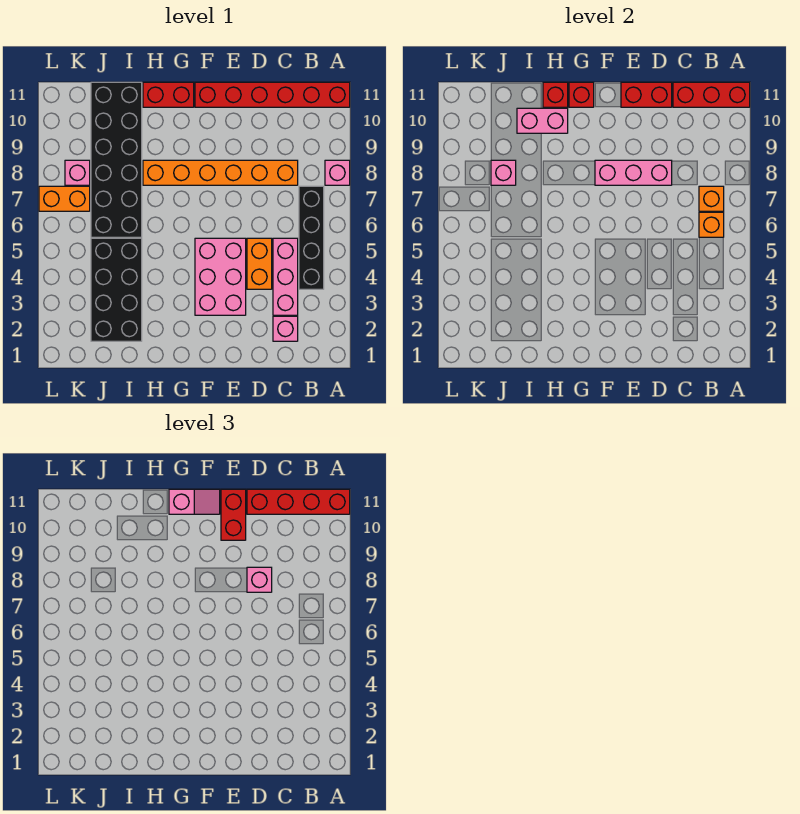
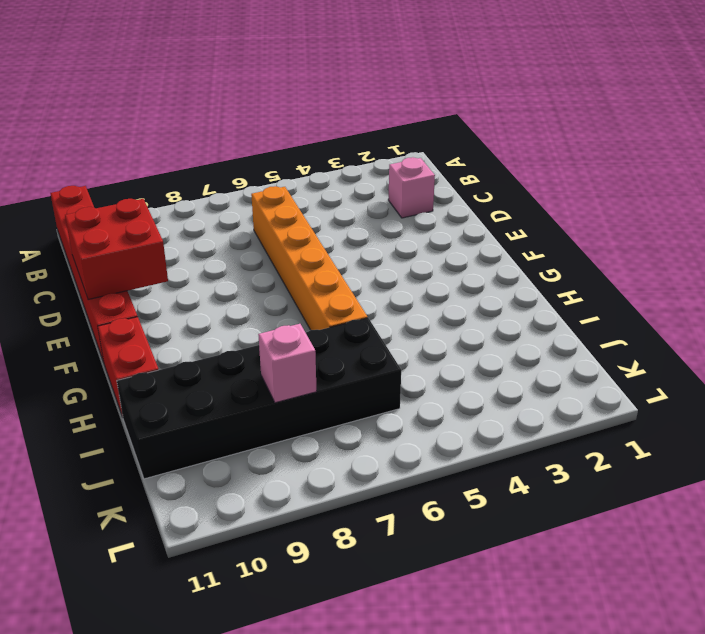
orange brick C6:H6 level 1 -> orange brick C8:H8 level 1
red brick D10:E11 level 2 -> red brick D11:E11 level 2
none -> pink brick A8 level 1
none -> black brick B4:B7 level 1
none -> pink brick C3:C5 level 1

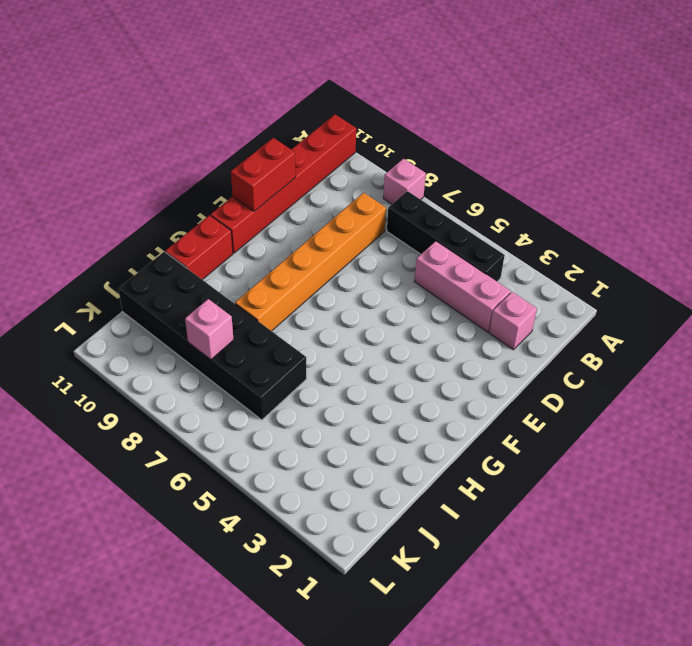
none -> orange brick D4:D5 level 1
none -> pink brick E3:F5 level 1
none -> black brick I2:J5 level 1

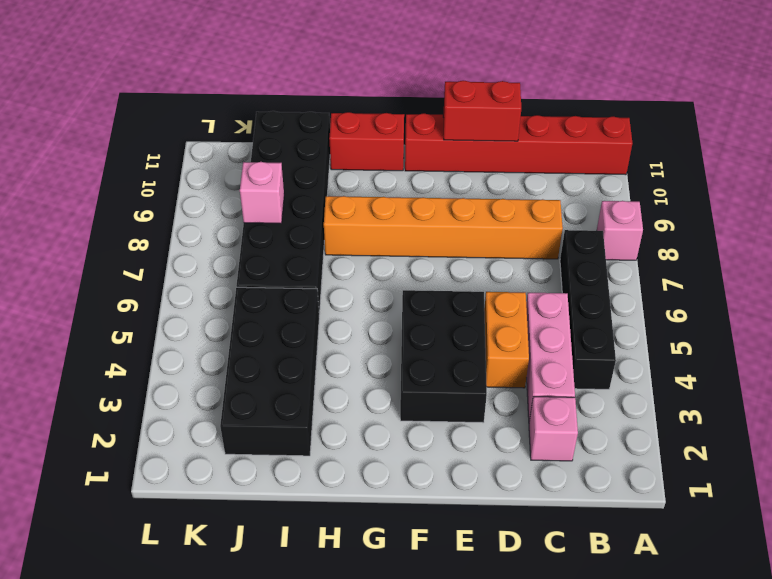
black brick E3:F5 level 1 -> pink brick E3:F5 level 1
none -> orange brick K7:L7 level 1
none -> pink brick K8 level 1
none -> red brick A11:C11 level 2

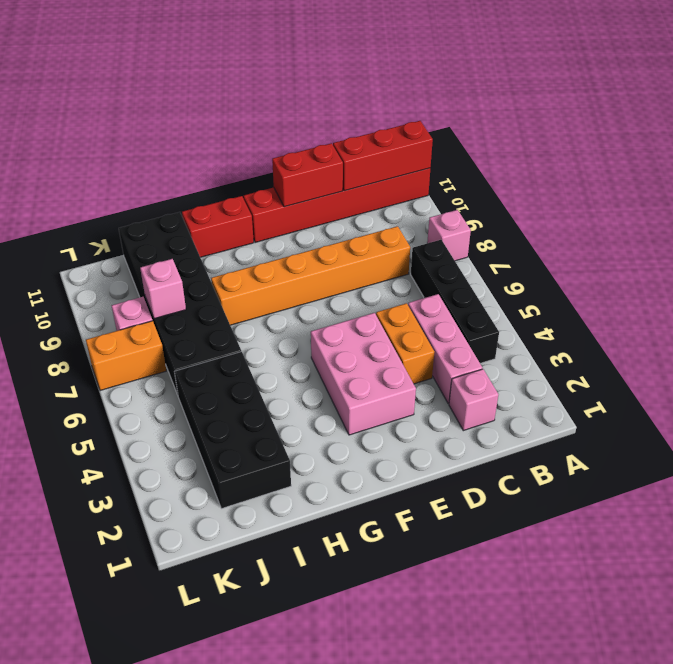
none -> orange brick B6 level 2
none -> orange brick B7 level 2
none -> pink brick D8:F8 level 2

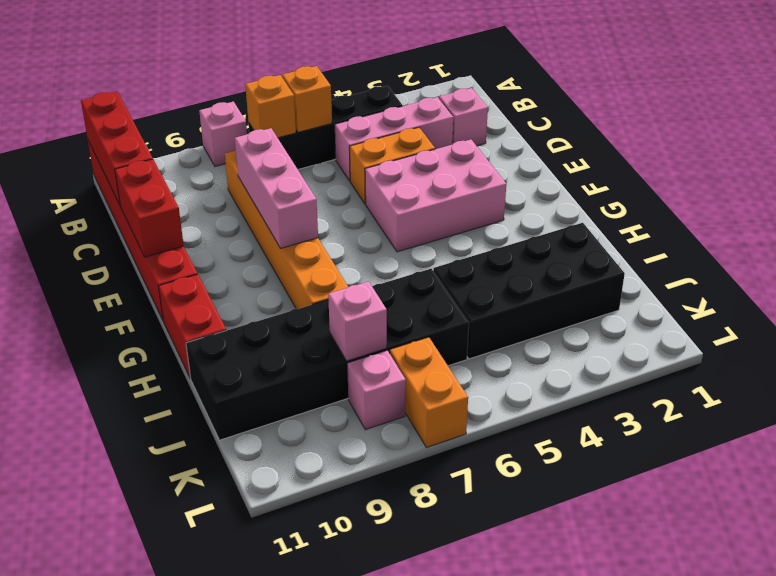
none -> red brick G11 level 2
none -> pink brick H10:I10 level 2
none -> red brick H11 level 2

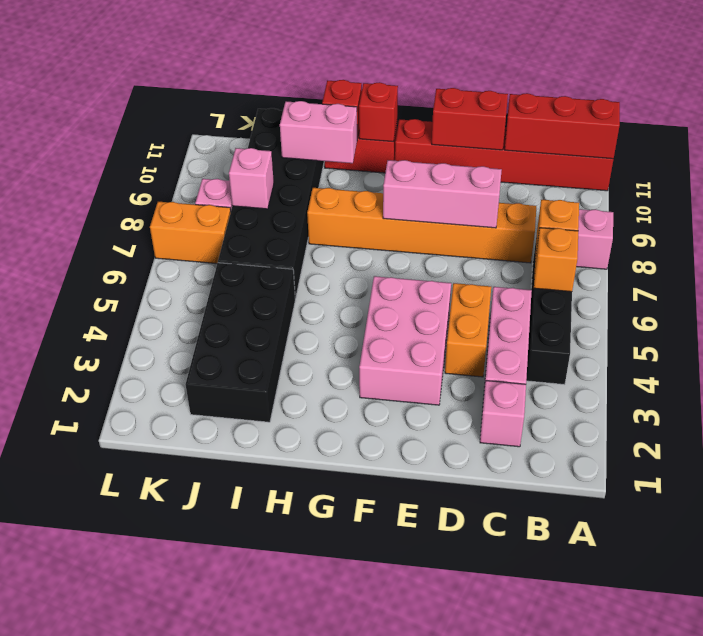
none -> red brick A11:D11 level 3
none -> pink brick D8 level 3
none -> red brick E10:E11 level 3

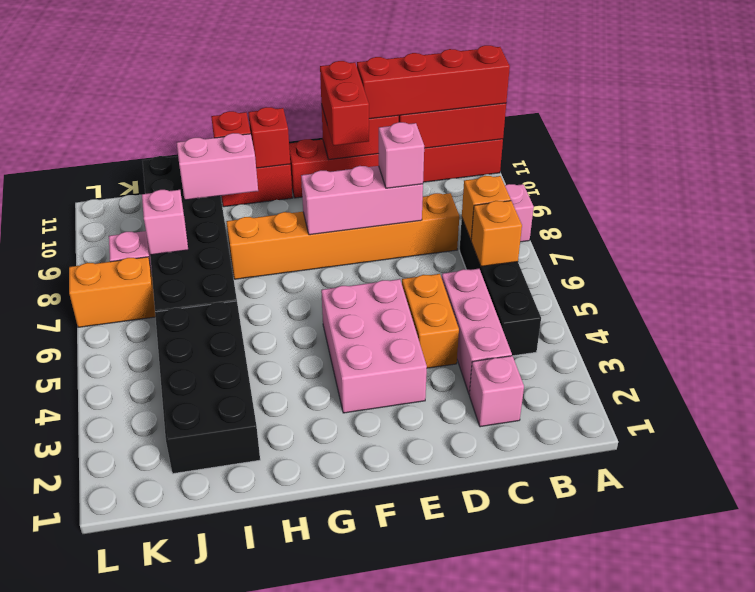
none -> pink slope F11:G11 level 3 top G

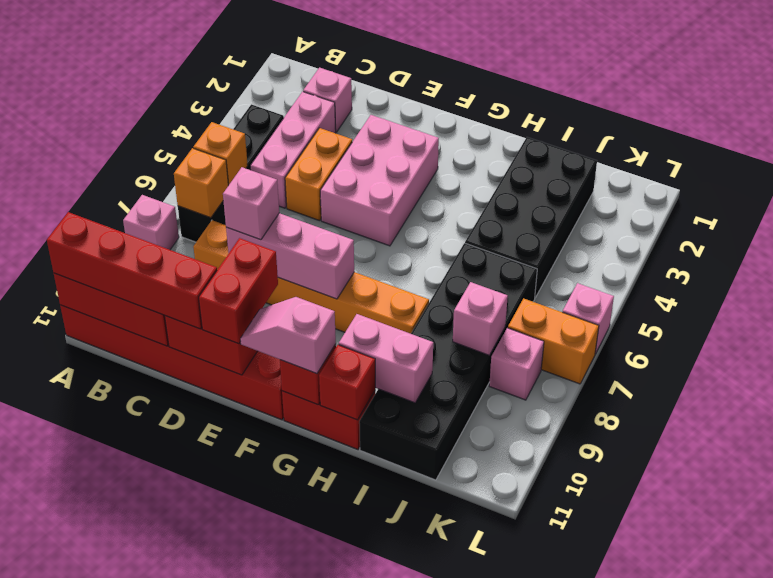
pink brick L6 level 1 -> none

